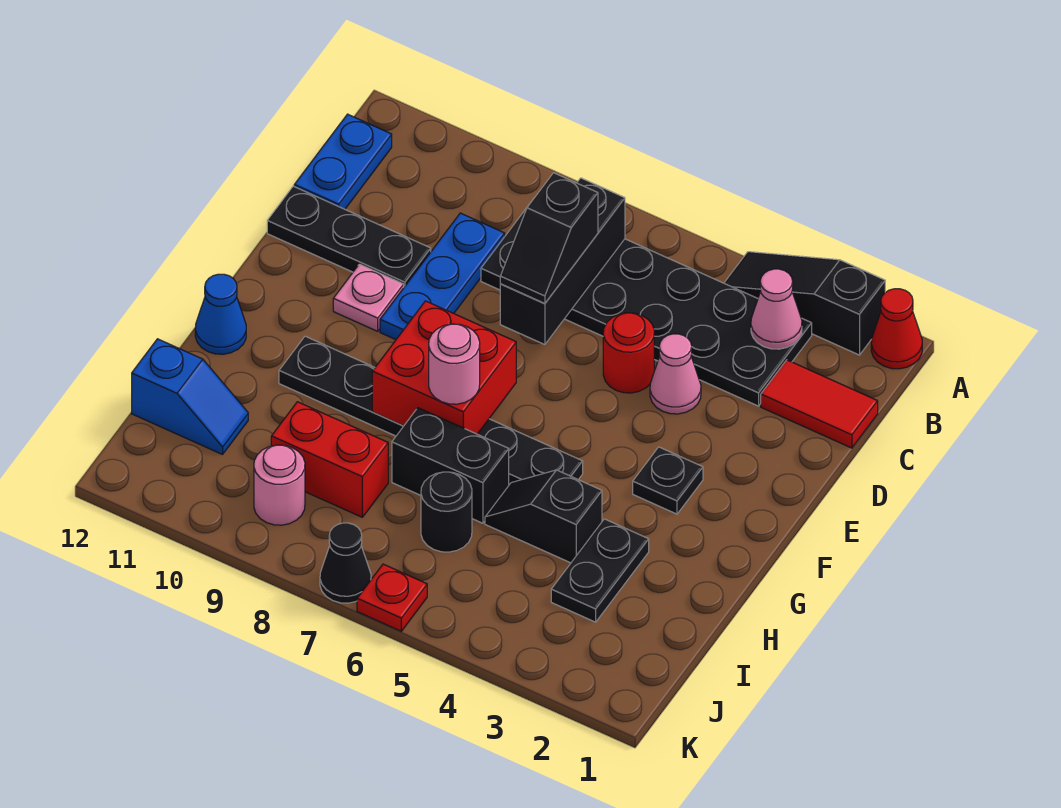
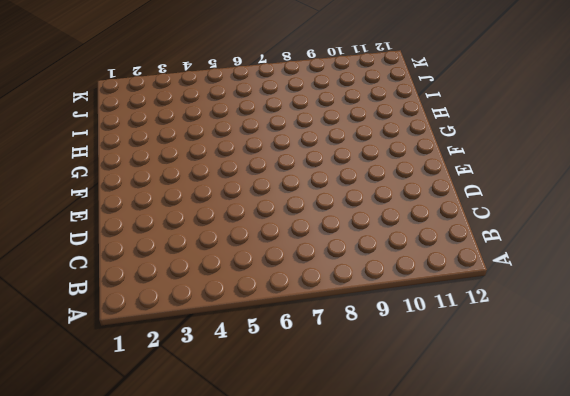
none -> red cone A1 level 1
none -> black slope A2:A4 level 1 top 2
none -> black plate B3:C8 level 1

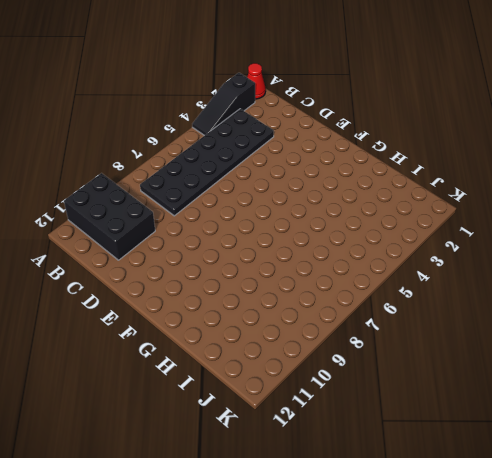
black brick A10:C11 level 1 -> none
none -> blue plate B12:C12 level 1
none -> red tile C1:C2 level 1
none -> blue plate C9:E9 level 1

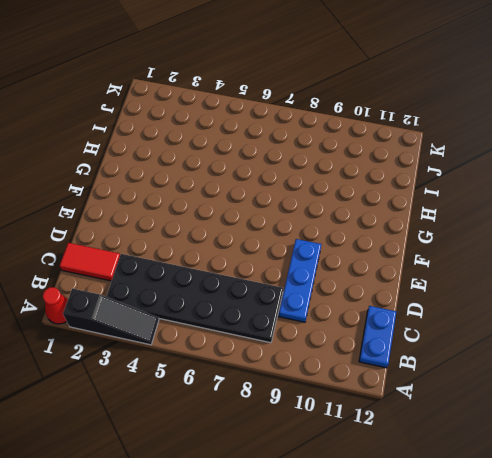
none -> pink cone D4 level 1
none -> red round brick D5 level 1
none -> black plate D10:D12 level 1

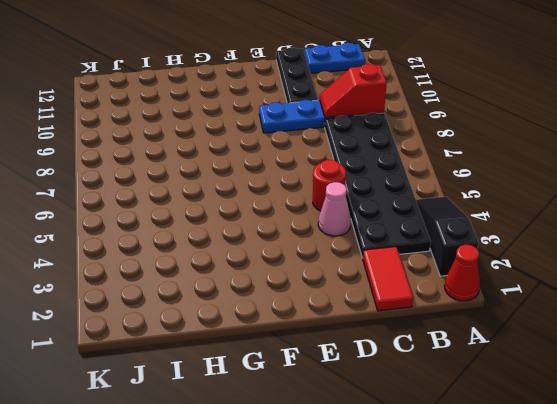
red slope B9:C9 level 2 top B -> none
none -> pink plate E10 level 1
none -> black plate F3 level 1
none -> black plate G5:G10 level 1

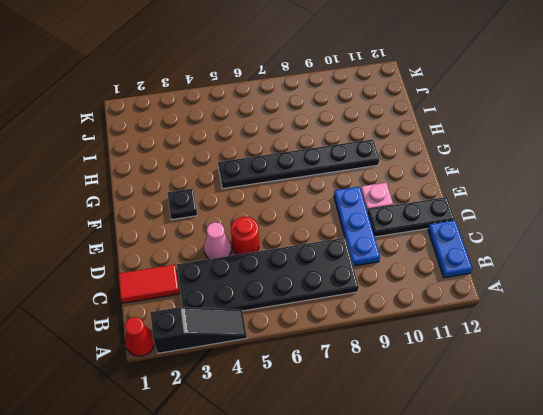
none -> blue cone G12 level 1
none -> black plate H3:I3 level 1
none -> black slope H4:H5 level 1 top 4

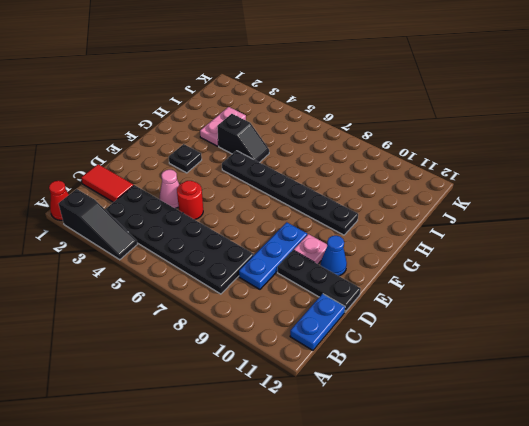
blue cone E11 level 1 -> blue cone G12 level 1
pink plate H3:I3 level 1 -> black plate H3:I3 level 1
none -> black brick H6:H7 level 1
none -> black round brick I6 level 1
none -> red brick I8:I9 level 1

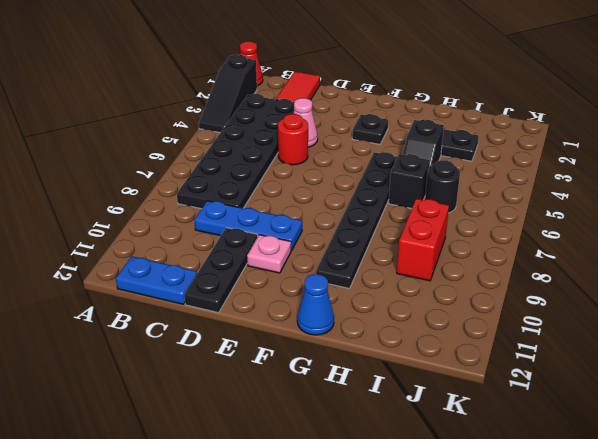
black brick H6 level 1 -> black brick H6:H7 level 1
none -> blue slope I11:I12 level 1 top 12
none -> pink round brick J9 level 1
none -> red plate K6 level 1

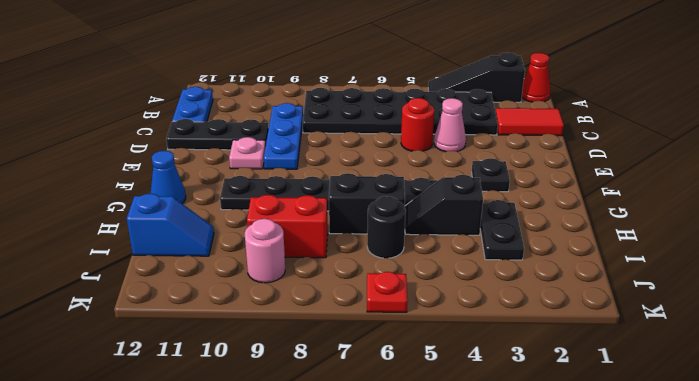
none -> black cone K7 level 1
none -> pink cone B3 level 2
none -> black brick B7:D7 level 2

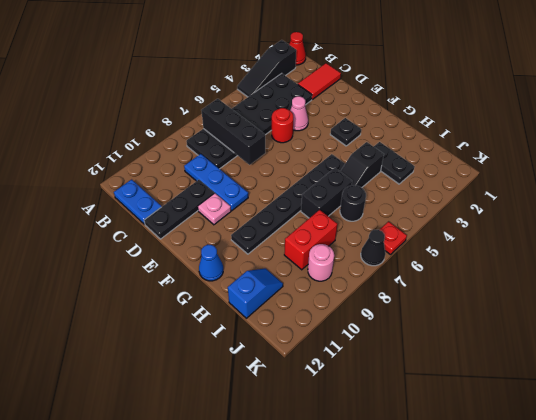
none -> pink cone B3 level 2
none -> red brick F7:G8 level 2
none -> black slope C7:D7 level 3 top C

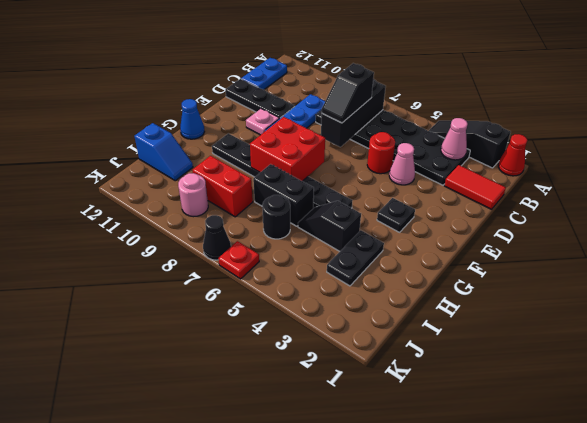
none -> pink round brick G7 level 3

